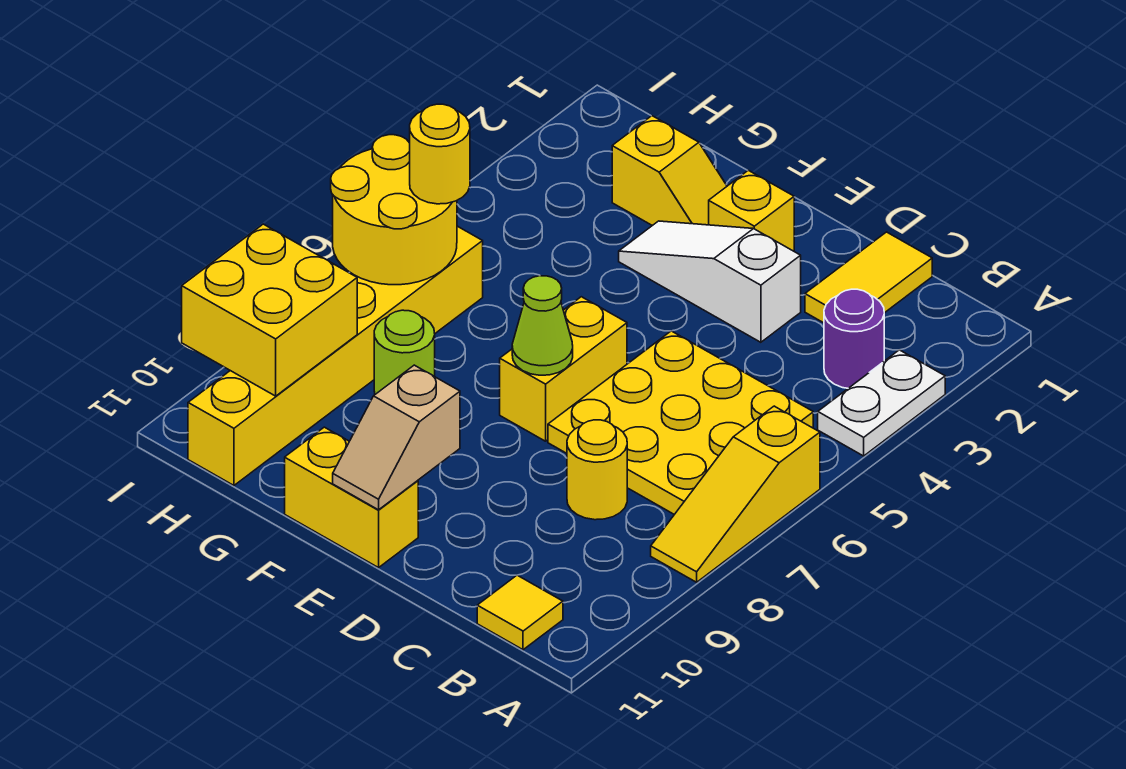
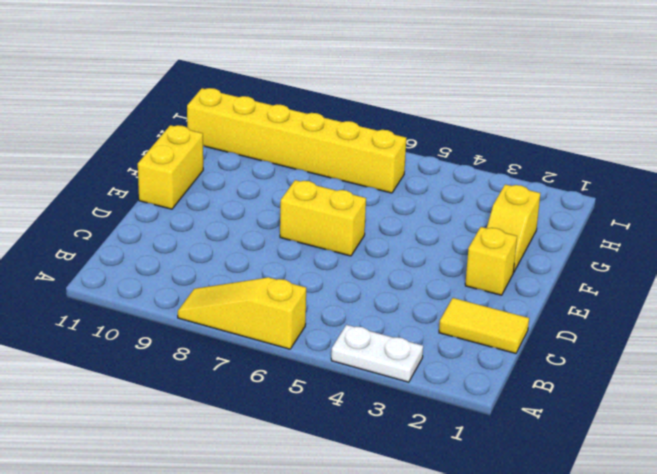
none -> purple round brick B3 level 1
none -> yellow plate B5:D7 level 1
none -> yellow tile B11 level 1

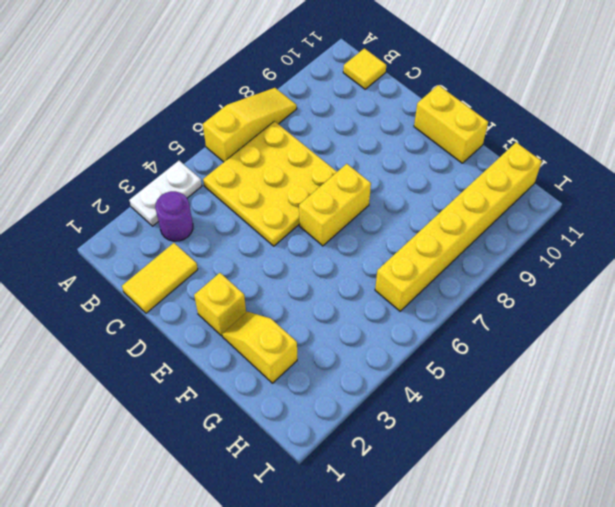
none -> yellow round brick C8 level 1
none -> white slope D3:F3 level 1 top D
none -> lime round brick G8 level 1

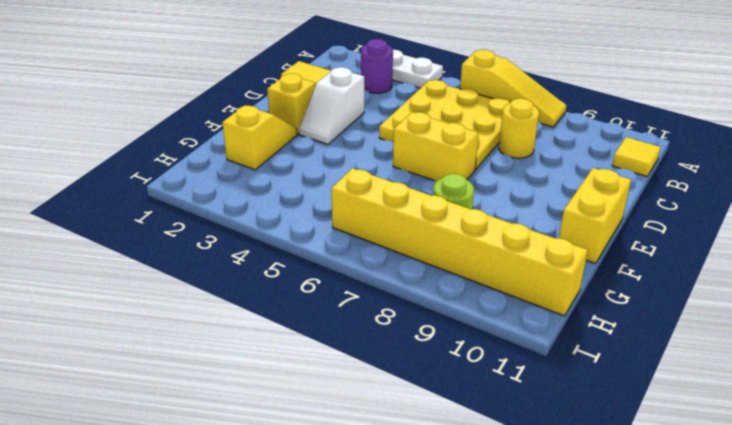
white slope D3:E3 level 1 top D -> white slope D3:F3 level 1 top D
none -> lime cone E7 level 2
none -> tan slope E10:E11 level 2 top 10
none -> yellow round brick H6:I7 level 2

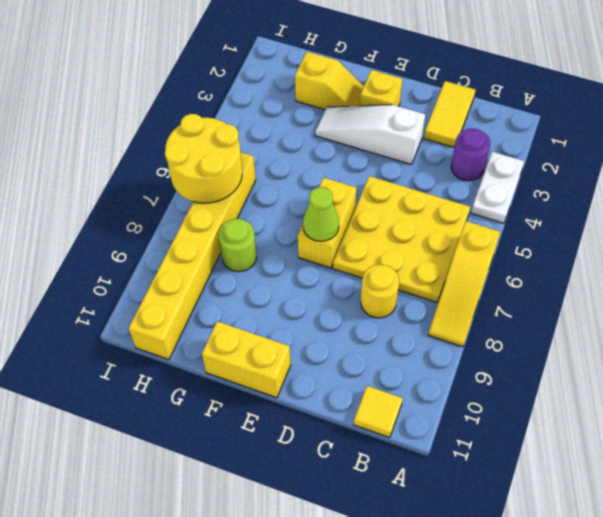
none -> tan slope E10:E11 level 2 top 10
none -> yellow brick H9:I10 level 2
none -> yellow round brick H6 level 3

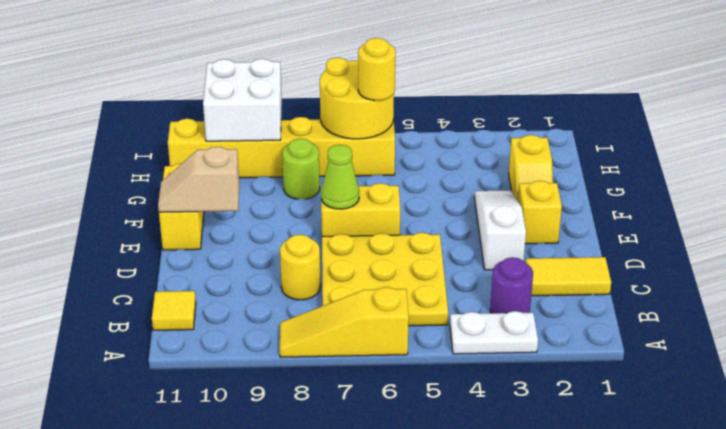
white brick H9:I10 level 2 -> yellow brick H9:I10 level 2

